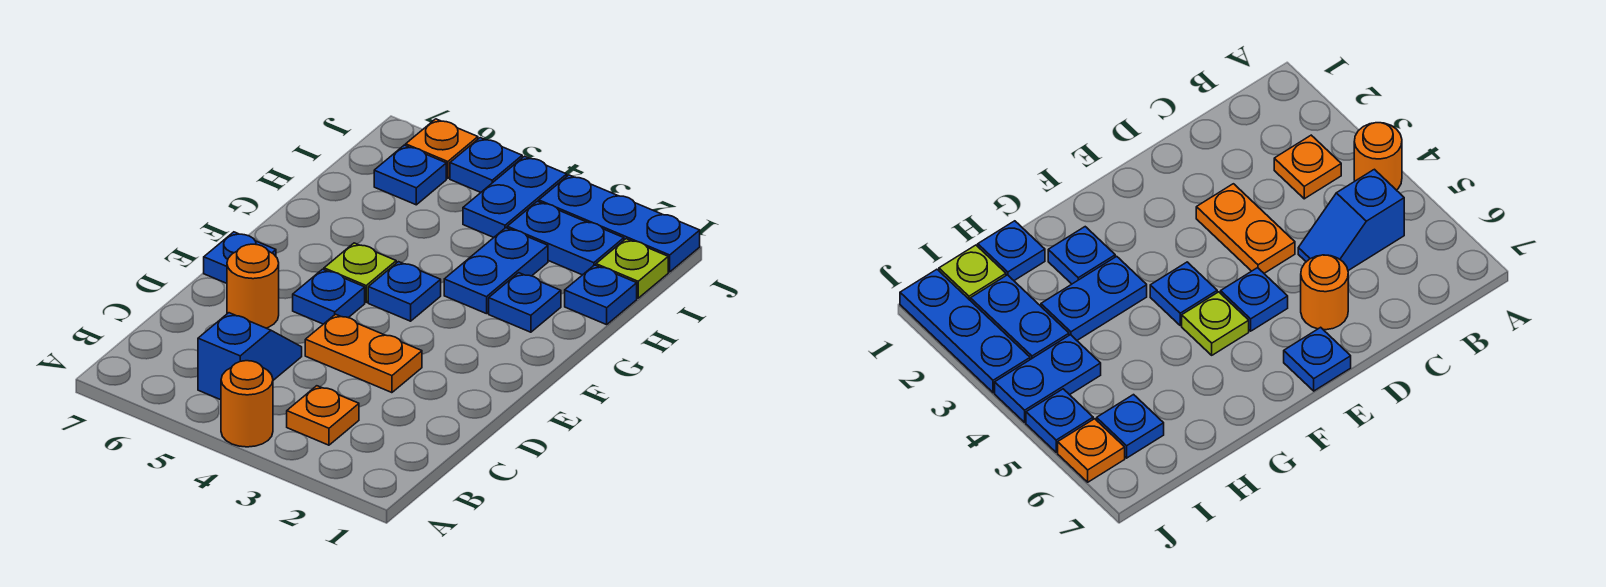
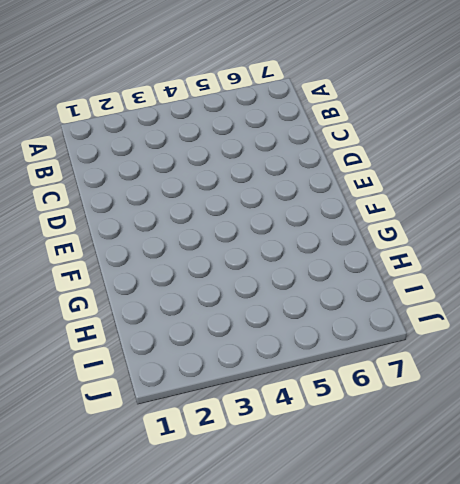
none -> orange round brick A4 level 1
none -> orange plate B3 level 1
none -> blue slope B5:C5 level 1 top B

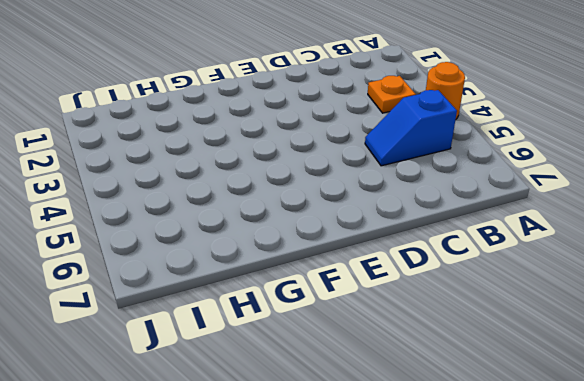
none -> orange plate D3:D4 level 1
none -> orange round brick D6 level 1
none -> blue plate E5 level 1

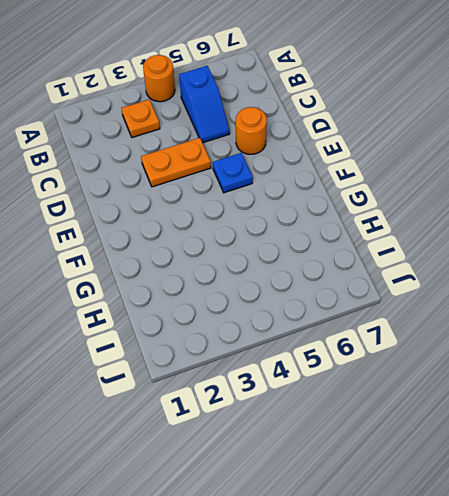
none -> blue plate E7 level 1
none -> blue plate F4 level 1
none -> lime plate F5 level 1

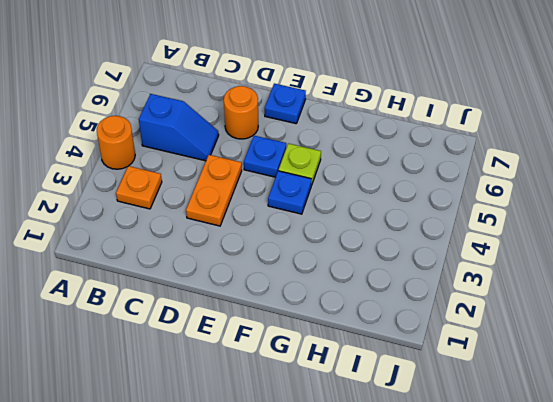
none -> blue plate G2 level 1
none -> blue plate G3:H3 level 1
none -> blue plate H1 level 1

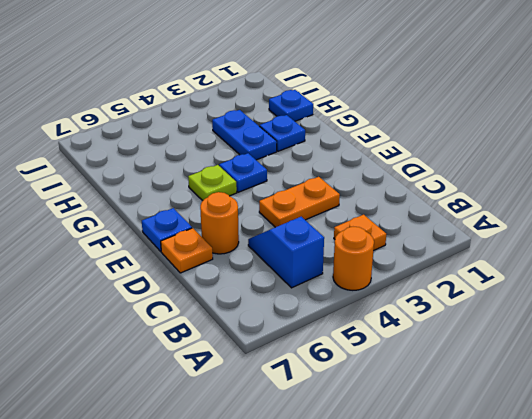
orange plate D7 level 1 -> orange plate J6 level 1
none -> blue plate E5 level 1
none -> lime plate I1 level 1
none -> blue plate I2:I3 level 1

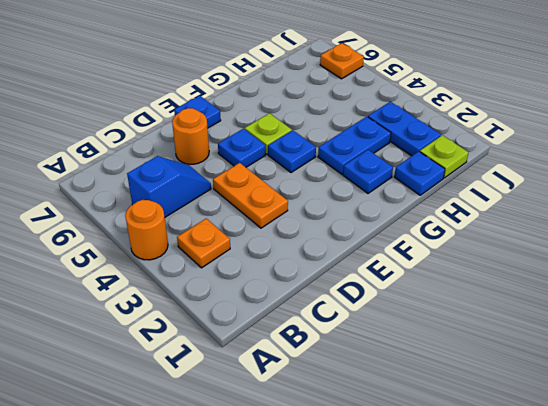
none -> blue plate I4:J4 level 1
none -> blue plate I6 level 1
none -> blue plate J1:J3 level 1

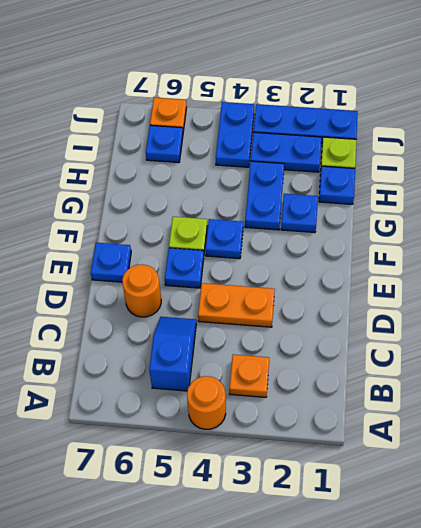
none -> blue plate J5 level 1

